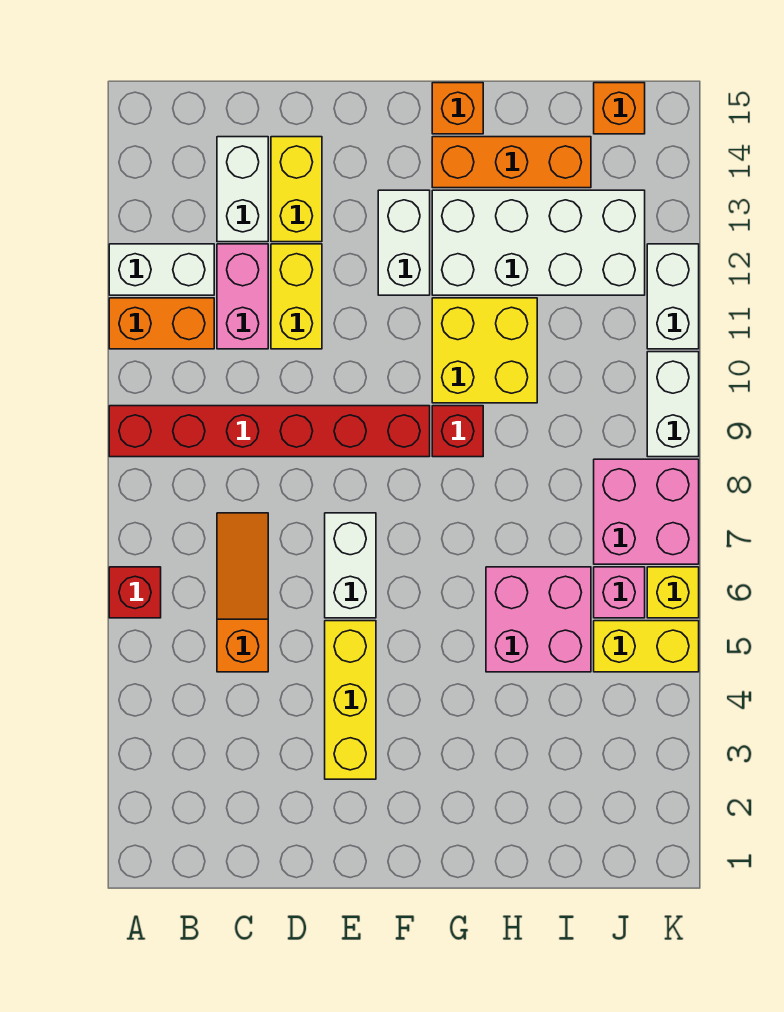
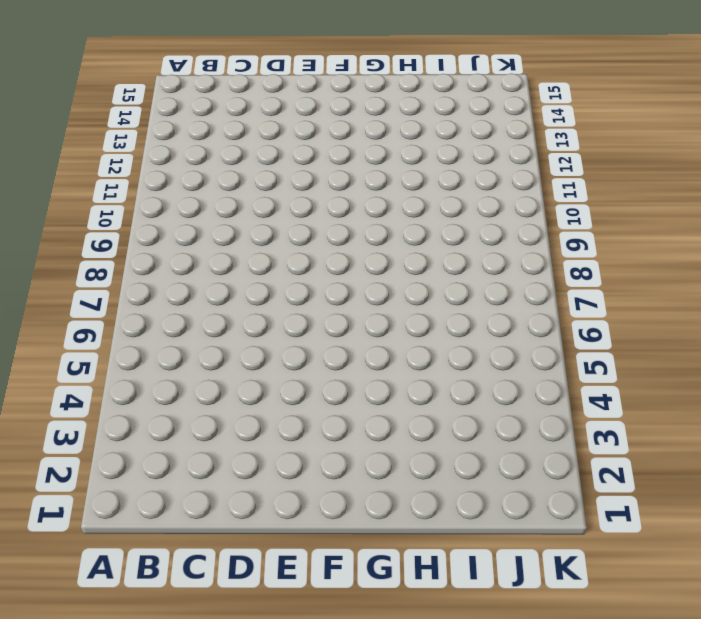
none -> red brick A6 level 1
none -> red brick A9:F9 level 1
none -> orange brick A11:B11 level 1

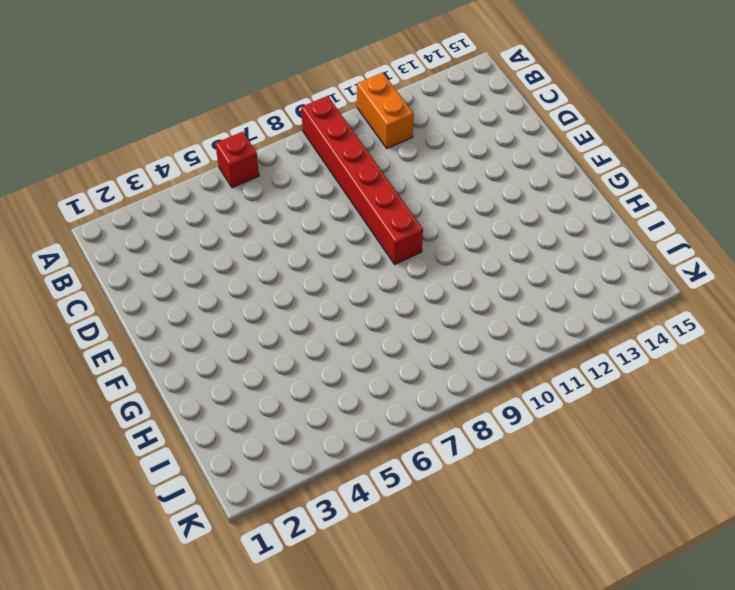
none -> white brick A12:B12 level 1
none -> orange slope C5:C7 level 1 top 5
none -> pink brick C11:C12 level 1

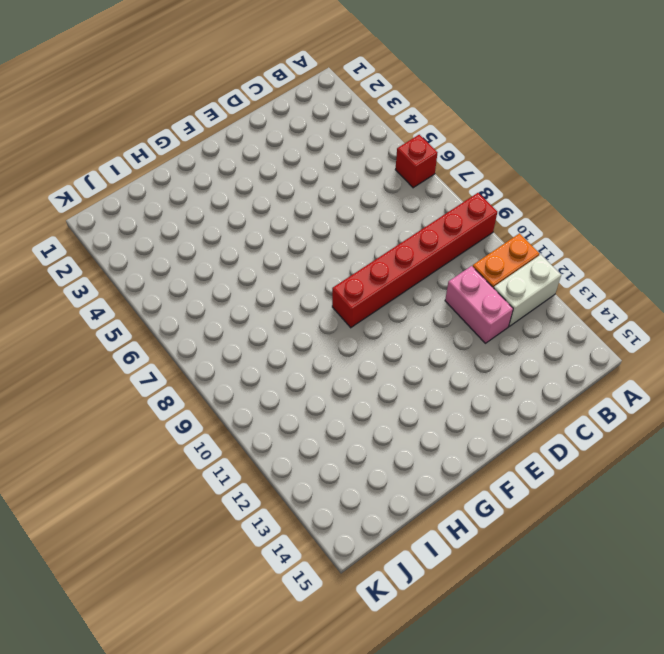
none -> orange slope C5:C7 level 1 top 5
none -> white brick C13:C14 level 1
none -> yellow brick D11:D12 level 1

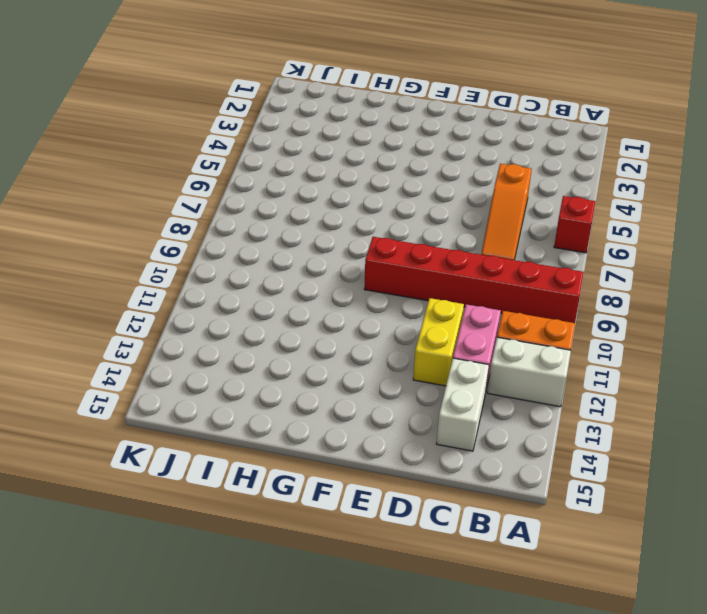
none -> yellow brick D13:D14 level 1
none -> yellow brick E3:E5 level 1
none -> white brick E6:E7 level 1

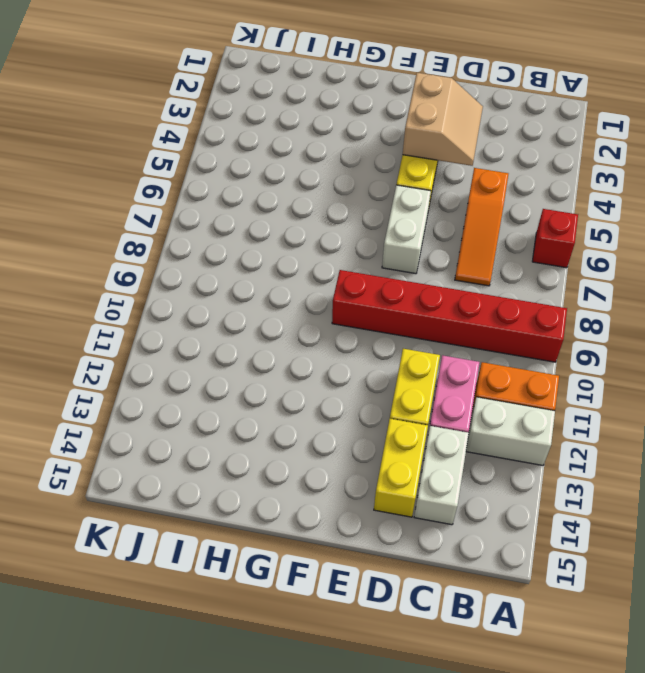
tan slope D3:E4 level 2 top E -> none
none -> white brick F12:F13 level 1
none -> red brick G9 level 1
none -> yellow brick G10:H11 level 1

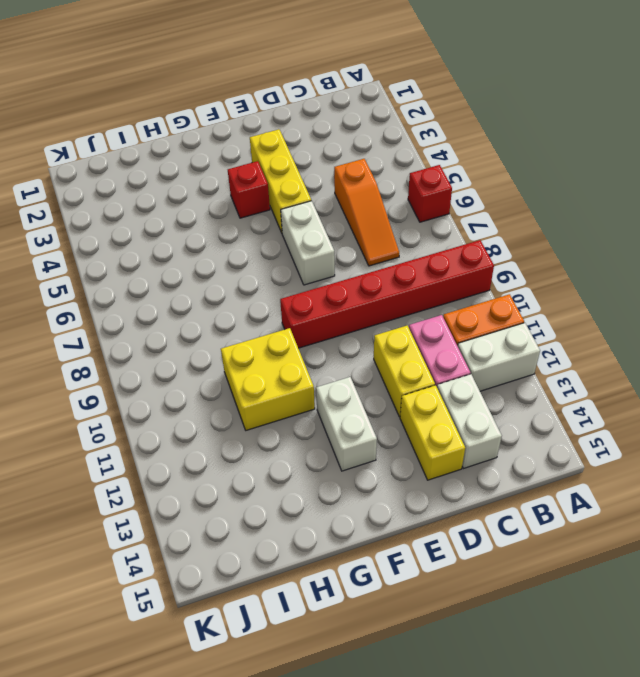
red brick F4 level 1 -> red brick G9 level 1
none -> white brick G12:J13 level 1
none -> orange brick G14:I14 level 1
none -> orange brick G15 level 1

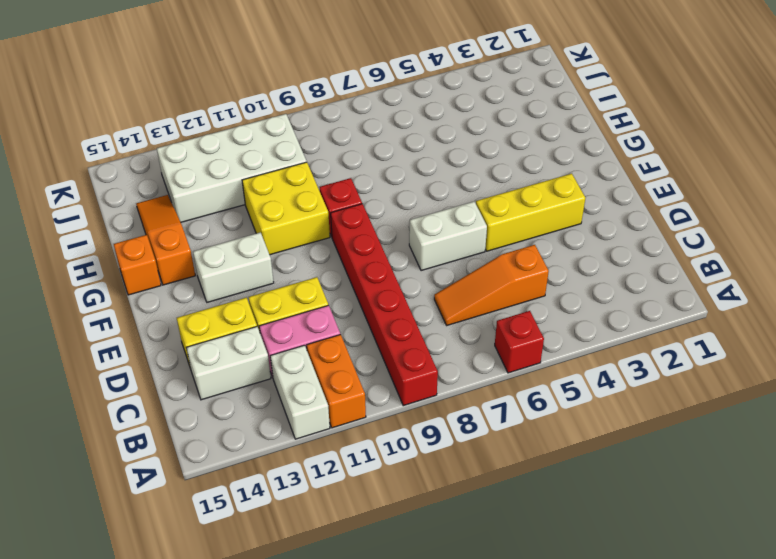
orange slope G14:I14 level 1 top G -> orange brick G14:I14 level 1
white brick I10:J13 level 1 -> white brick G12:J13 level 1
none -> pink brick H5:I6 level 1
none -> yellow brick J5:K5 level 1
none -> pink brick J6 level 1

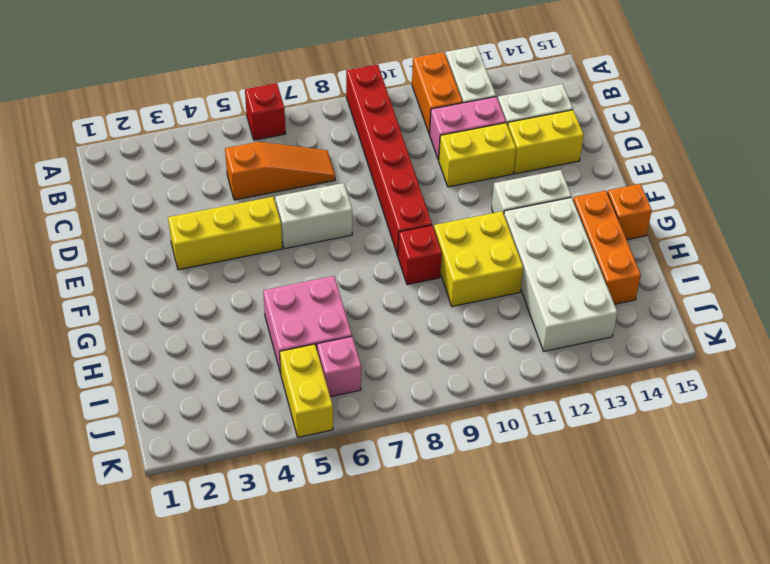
none -> pink brick J7:K8 level 1
none -> orange brick J15 level 1
none -> yellow brick K6 level 1

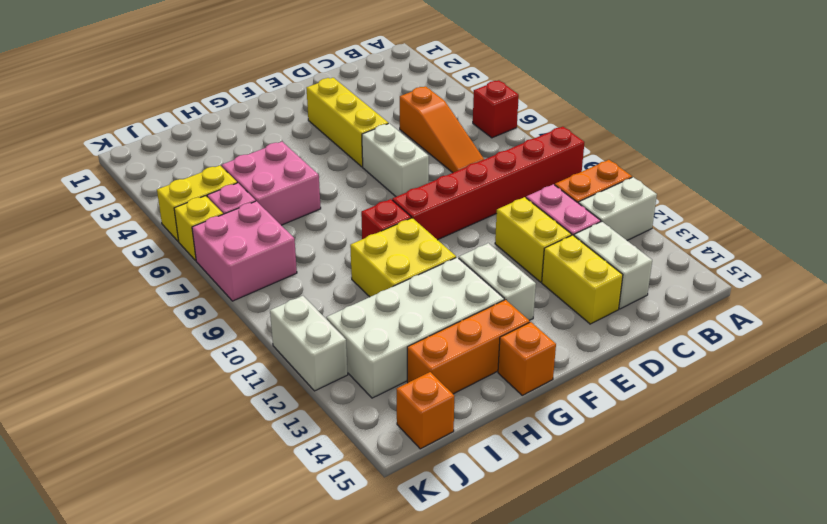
none -> white brick K9:K10 level 1

